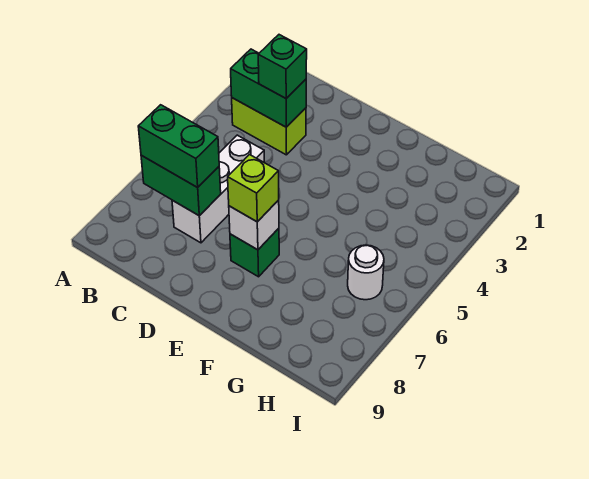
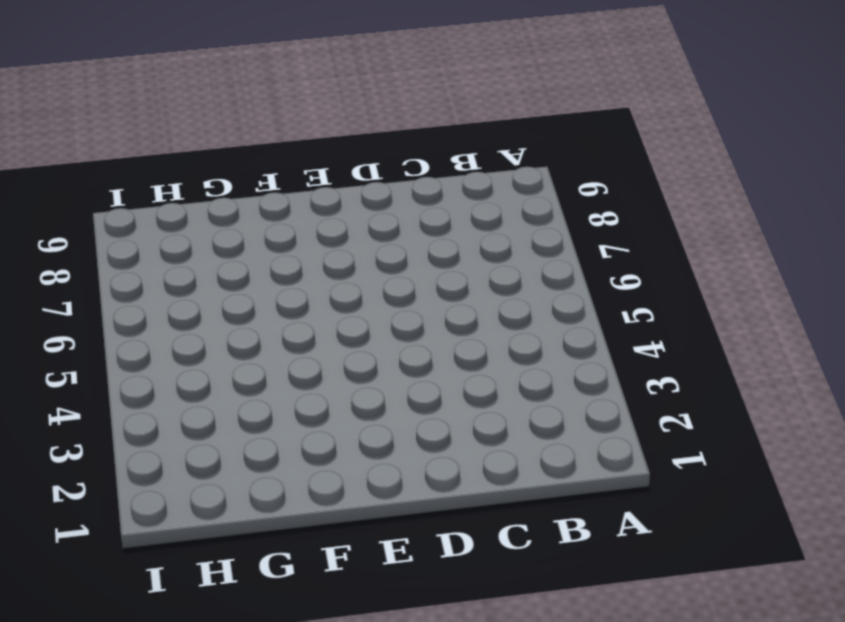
none -> lime brick B3:C3 level 1
none -> white brick C5:C7 level 1

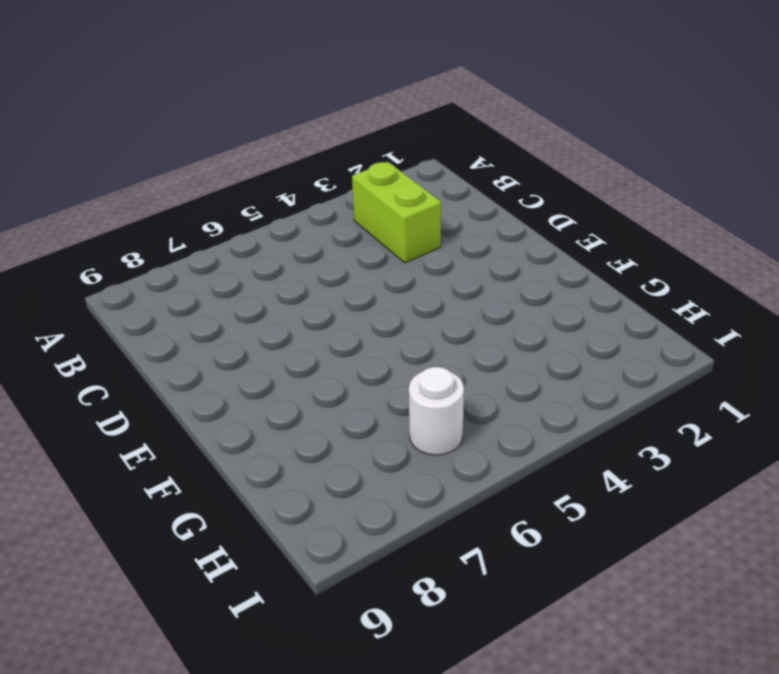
none -> white brick C5:C7 level 1
none -> green brick E7 level 1

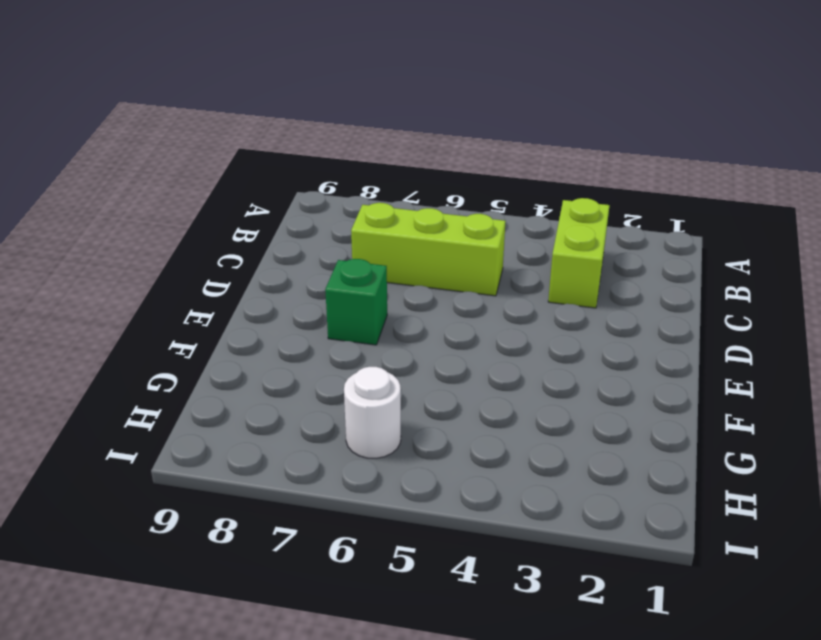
lime brick C5:C7 level 1 -> white brick C5:C7 level 1
none -> green brick B3:C3 level 2
none -> green brick B7:C7 level 2

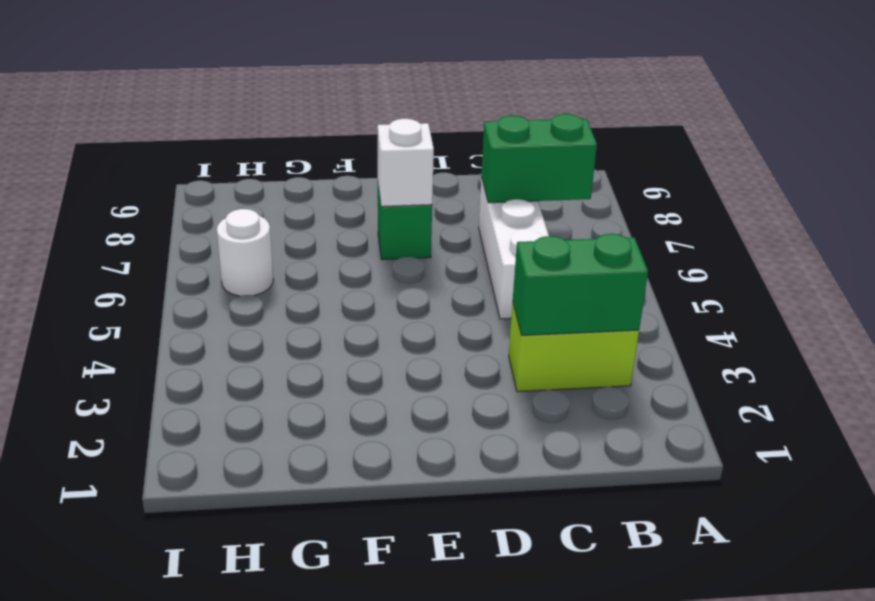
none -> green brick B7:C7 level 3
none -> green brick C3 level 3

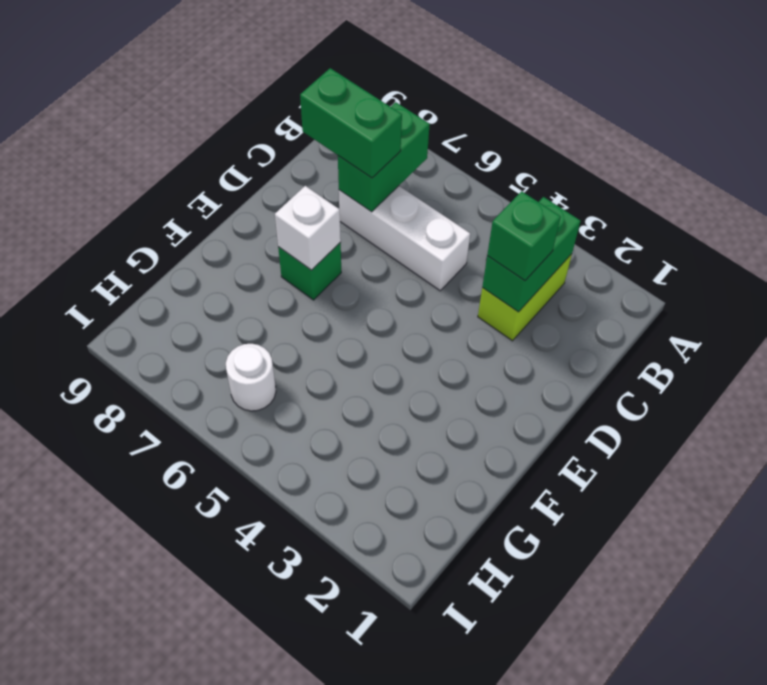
green brick C7:C8 level 3 -> green brick B7:C7 level 3
none -> lime brick E7 level 3

